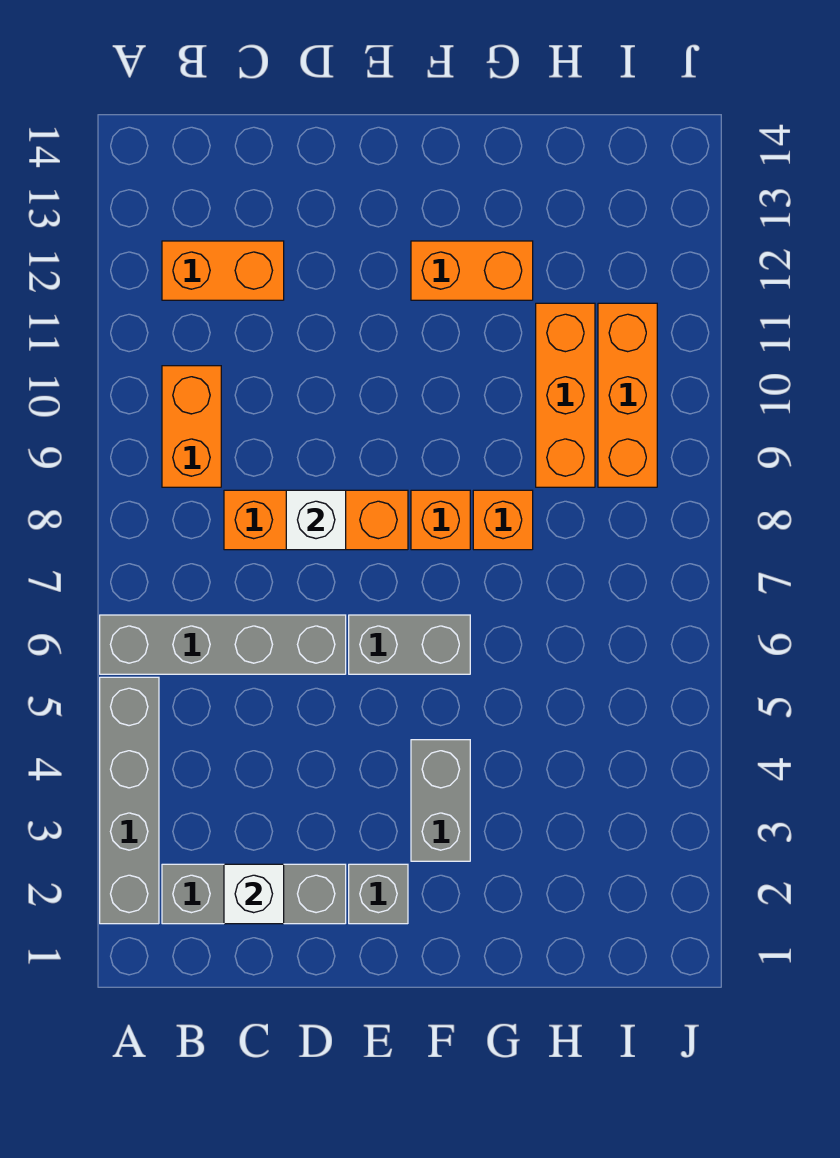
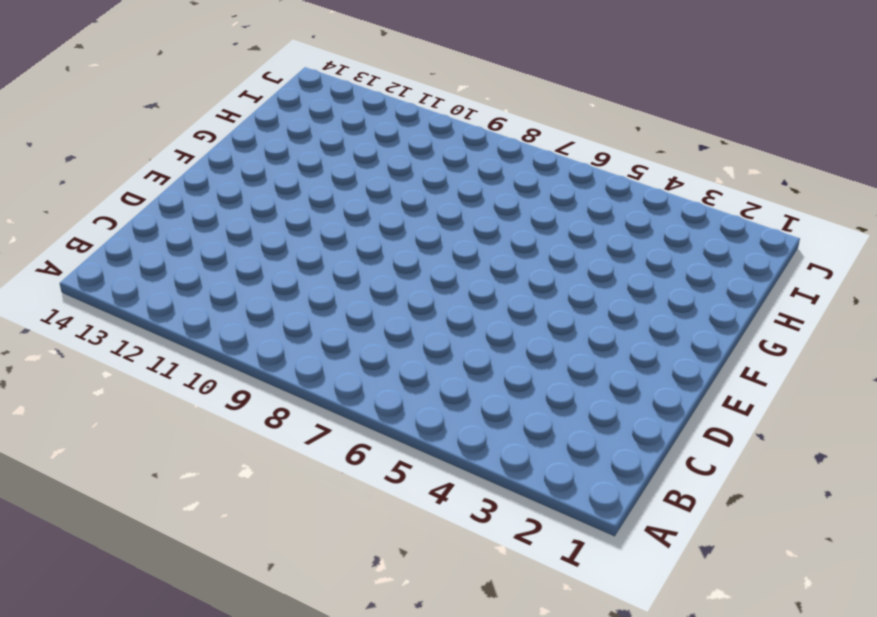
none -> grey brick A2:A5 level 1
none -> grey brick A6:D6 level 1
none -> grey brick B2:D2 level 1

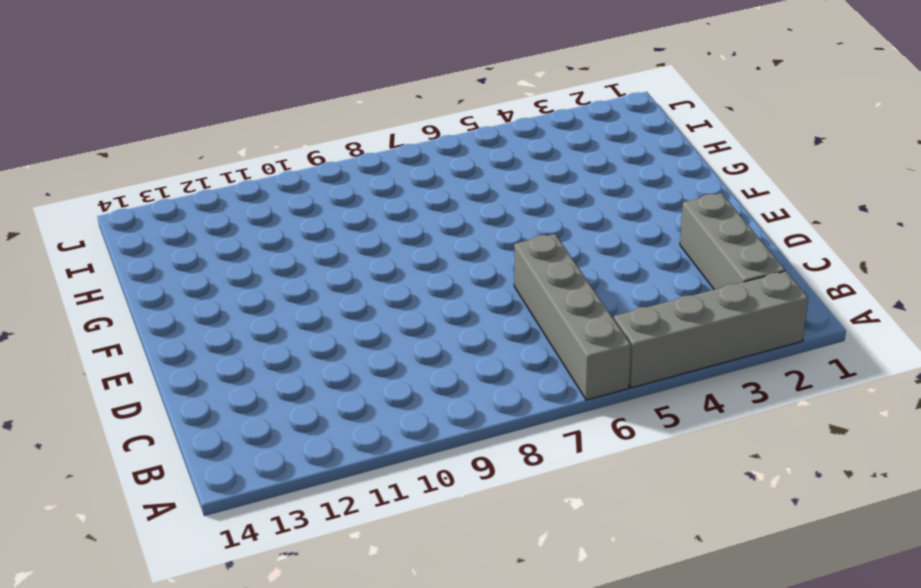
none -> orange brick B9:B10 level 1
none -> orange brick B12:C12 level 1
none -> orange brick C8:E8 level 1

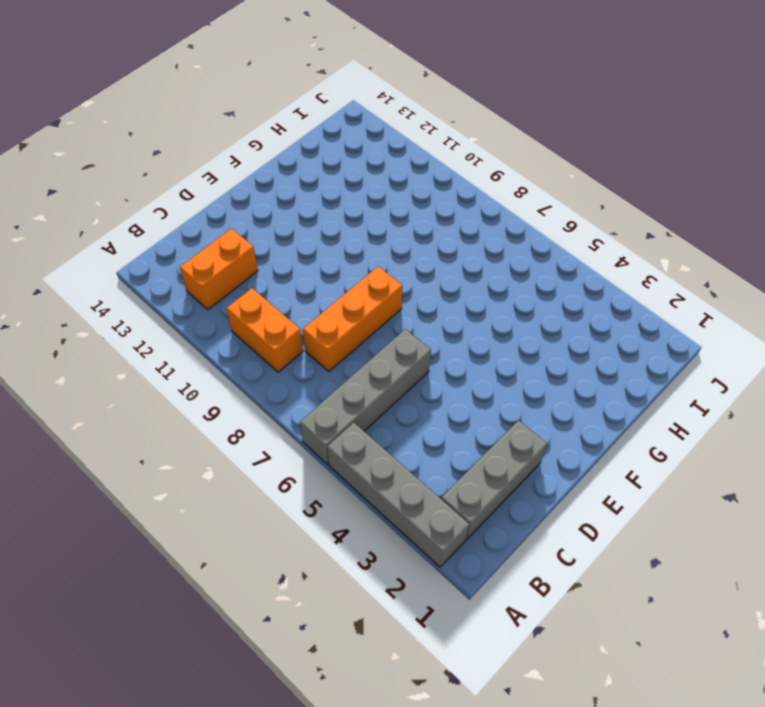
none -> grey brick E2 level 1
none -> grey brick E6:F6 level 1
none -> grey brick F3:F4 level 1

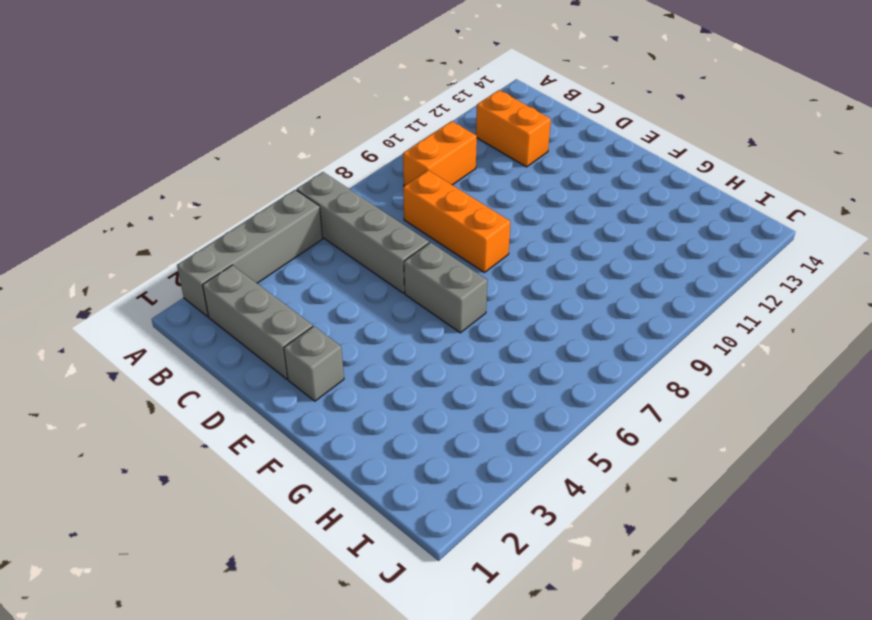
none -> grey brick F3:F4 level 1
none -> orange brick F8 level 1
none -> orange brick F12:G12 level 1

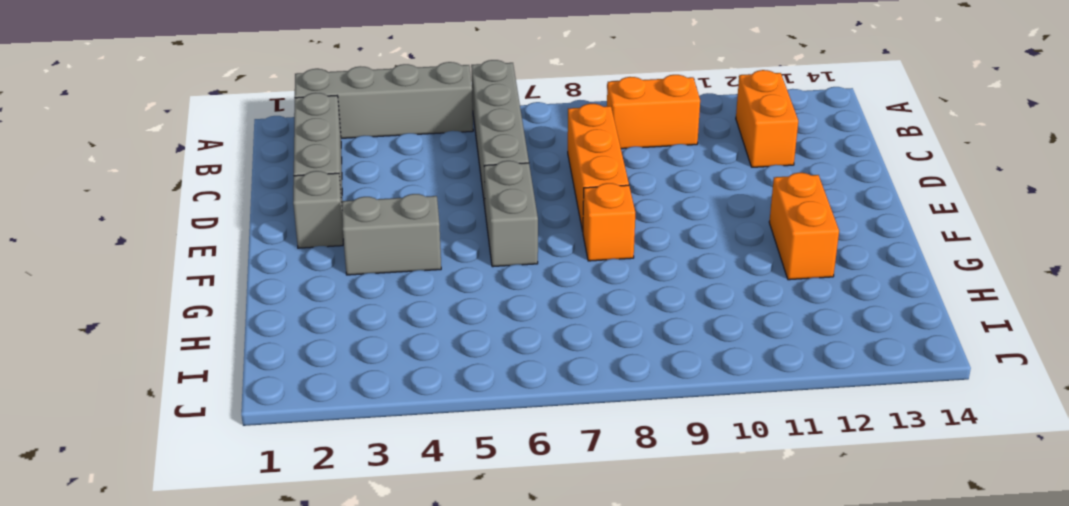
none -> orange brick G8 level 1
none -> orange brick H9:H11 level 1
none -> orange brick I9:I11 level 1

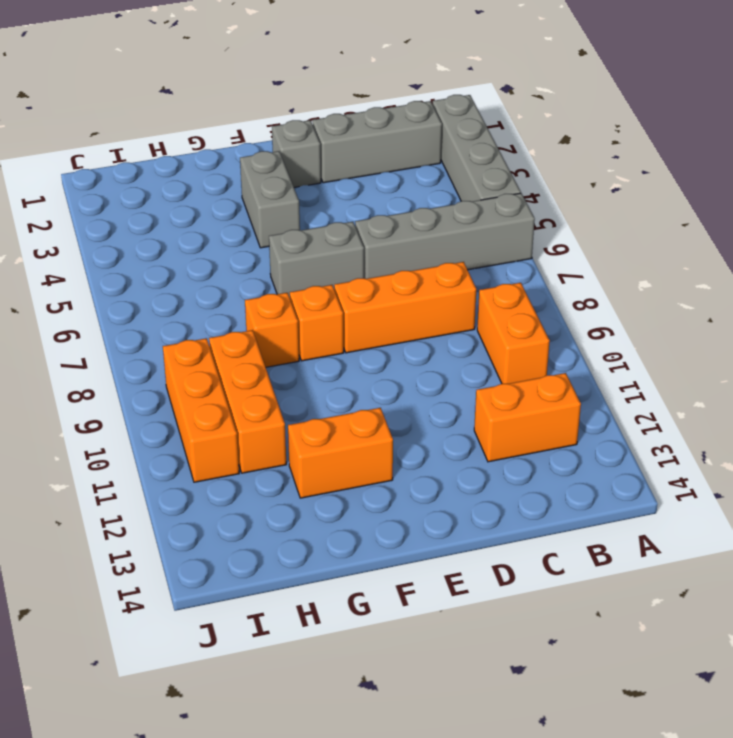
none -> white brick C2 level 2
none -> white brick D8 level 2

